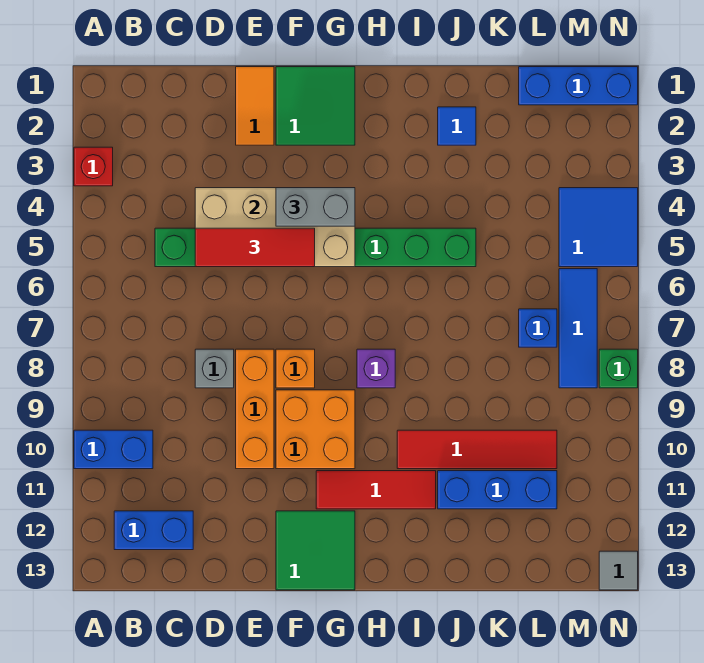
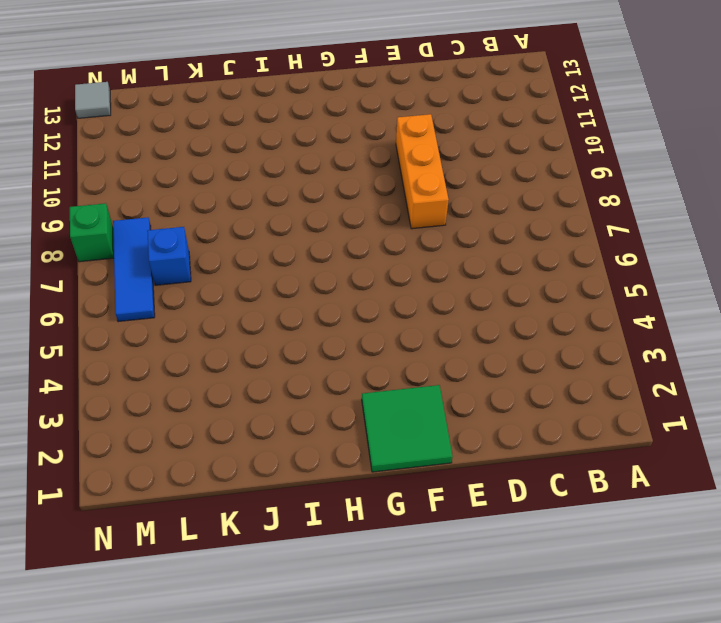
none -> red brick A3 level 1
none -> blue brick A10:B10 level 1
none -> blue brick B12:C12 level 1

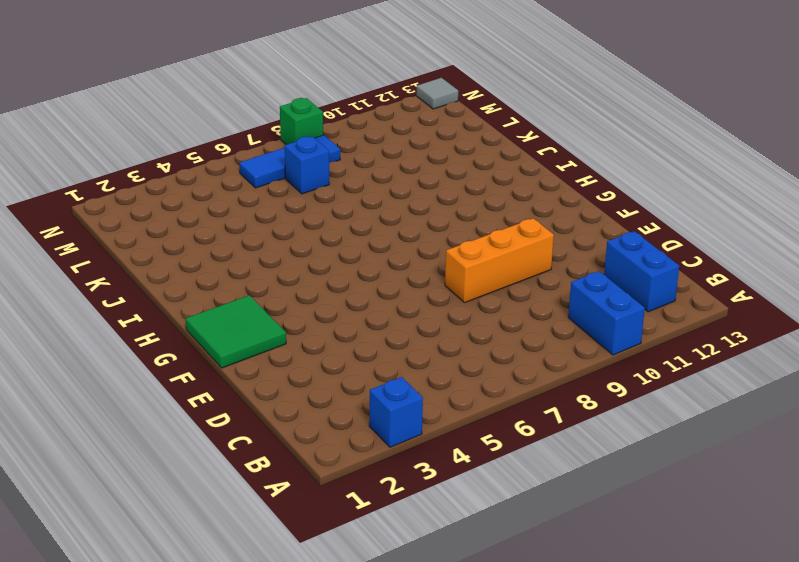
blue brick A3 level 1 -> red brick A3 level 1
none -> green brick C5:J5 level 1
none -> grey brick D8 level 1
none -> orange tile E1:E2 level 1

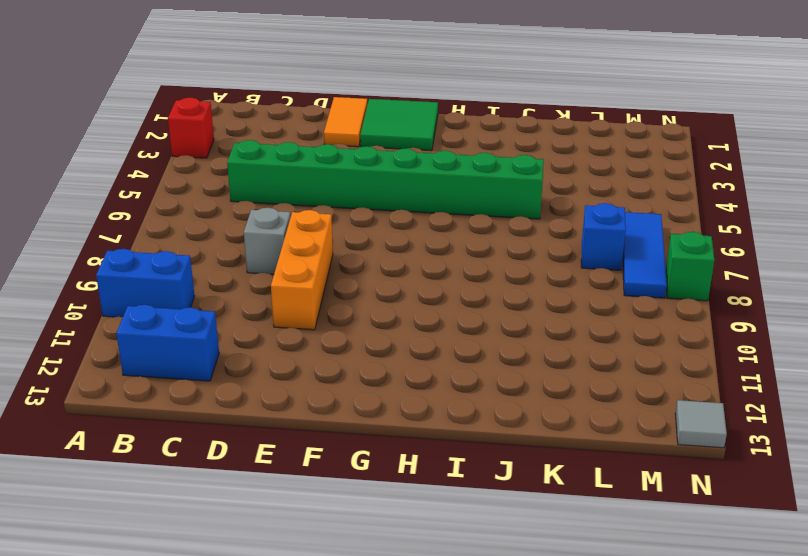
none -> orange brick F8 level 1
none -> orange brick F9:G10 level 1
none -> green tile F12:G13 level 1

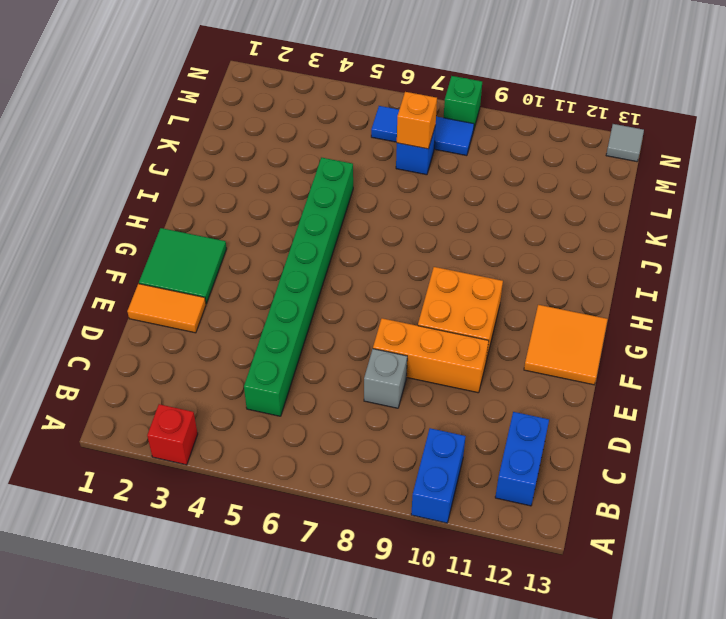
orange tile F12:G13 level 1 -> green tile F12:G13 level 1
orange brick L7 level 2 -> orange brick F8 level 1
none -> red tile G11:I11 level 1
none -> purple brick H8 level 1
none -> red tile I10:L10 level 1

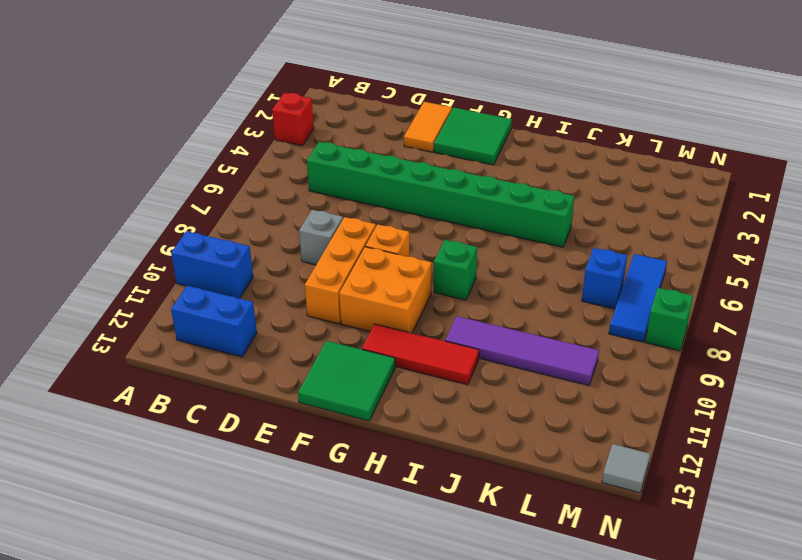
green brick H8 level 1 -> purple brick H8 level 1
purple tile I10:L10 level 1 -> red tile I10:L10 level 1
none -> blue tile J2 level 1
none -> blue brick J11:L11 level 1
none -> blue brick L1:N1 level 1

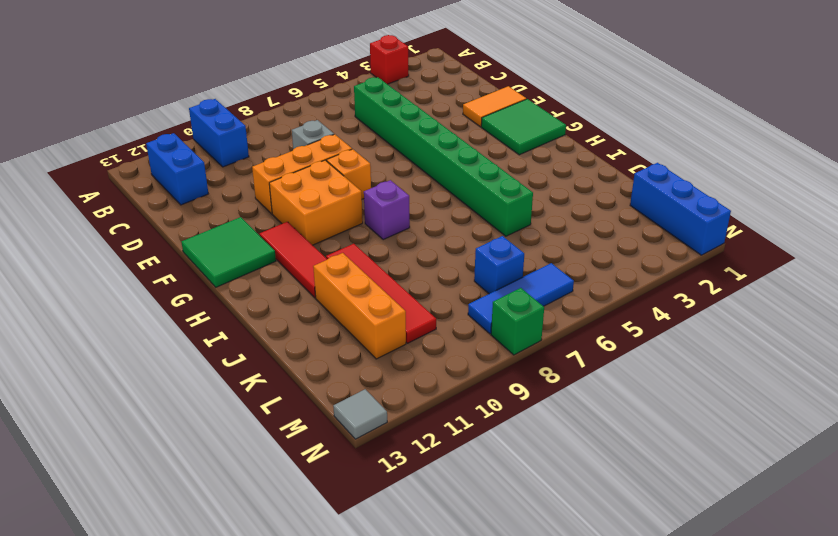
orange brick J11:L11 level 1 -> blue brick J11:L11 level 1
none -> blue tile J2 level 1
none -> blue tile M4:N5 level 1
none -> tan brick D4:G5 level 2

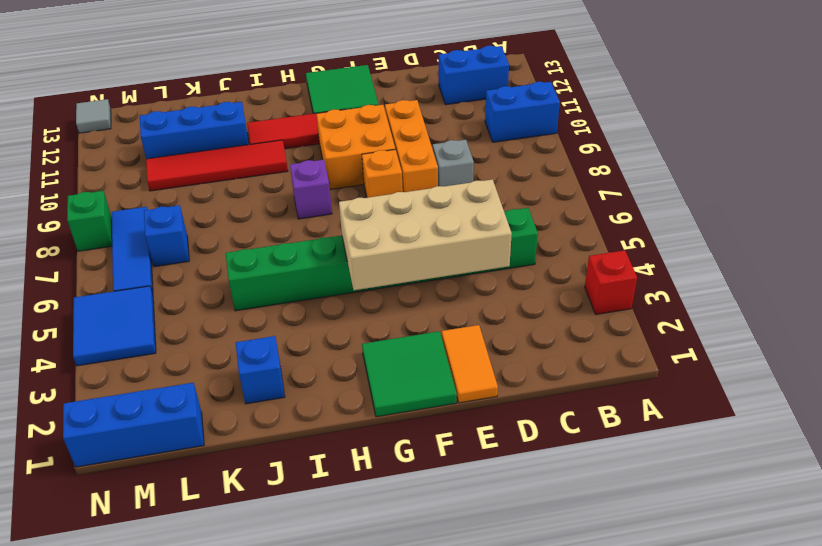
blue brick J2 level 1 -> blue tile J2 level 1
none -> red tile D5:F5 level 3
none -> grey brick F4:G4 level 3

